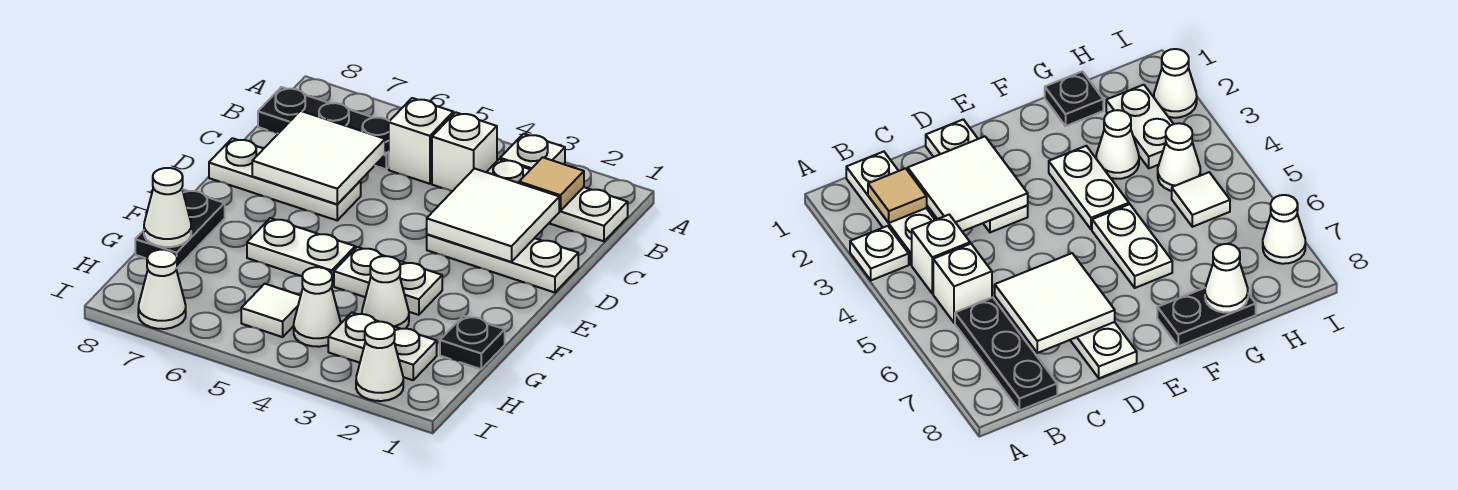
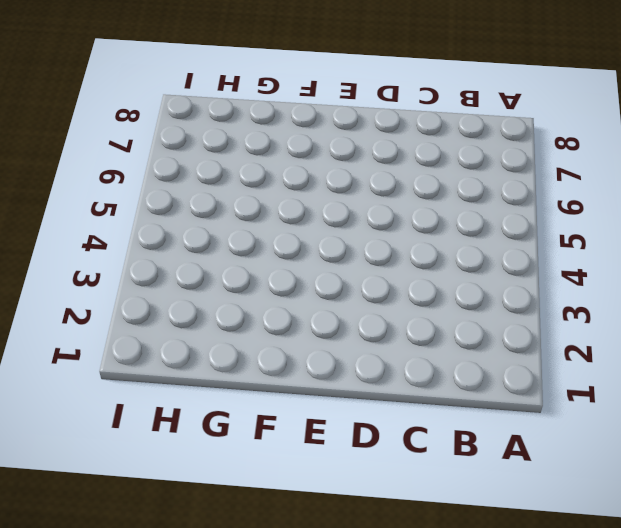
none -> white plate A3 level 1
none -> white plate B1:B3 level 1
none -> white brick B4 level 1

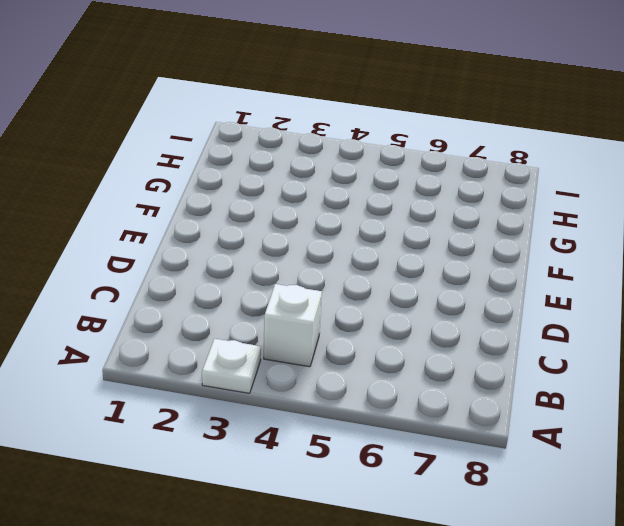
none -> white plate B1:B3 level 1
none -> white brick B5 level 1
none -> black plate B6:B8 level 1

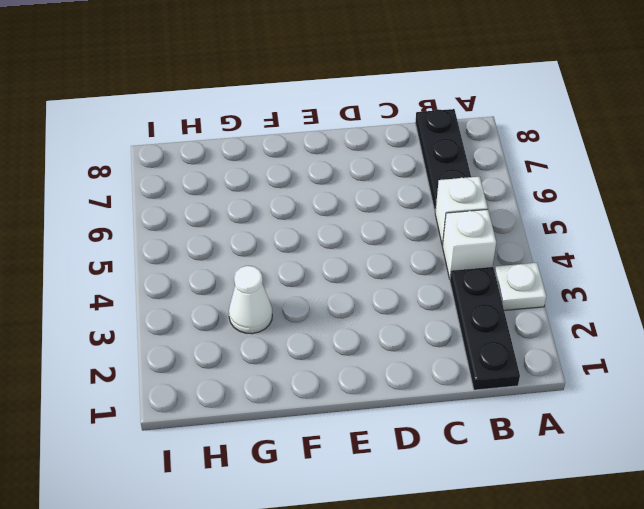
black plate B1:B3 level 1 -> white plate B1:B3 level 1
none -> white plate D1:D3 level 1
none -> white plate D6:D8 level 1
none -> white plate F3:F4 level 1

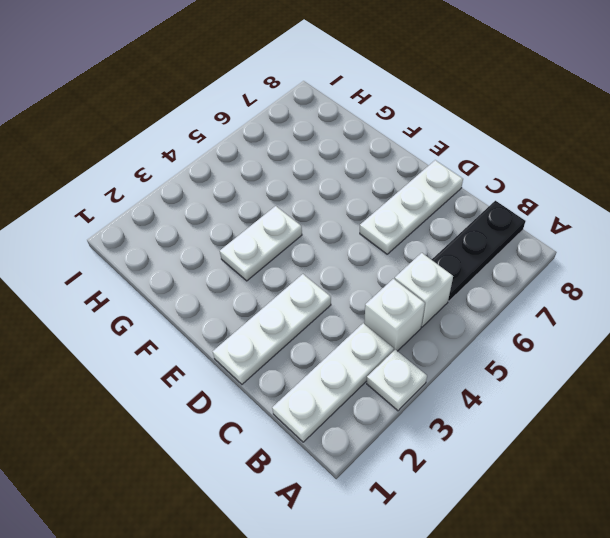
none -> white plate F5:F6 level 1
none -> black plate F8:G8 level 1
none -> black plate G1 level 1

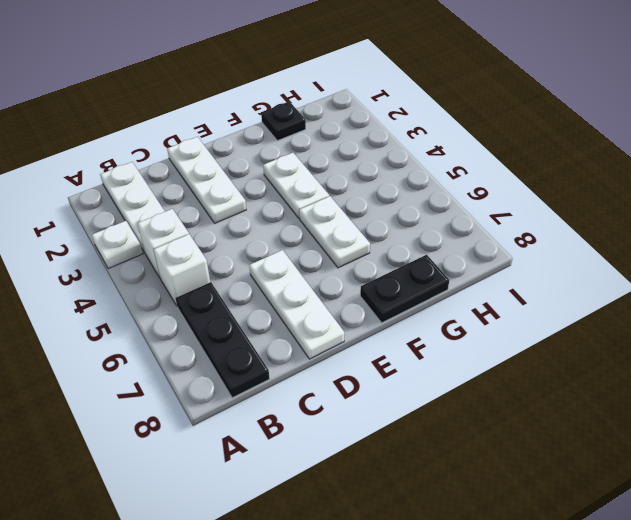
none -> white cone G3 level 1
none -> white plate H2:H3 level 1
none -> white cone H4 level 1

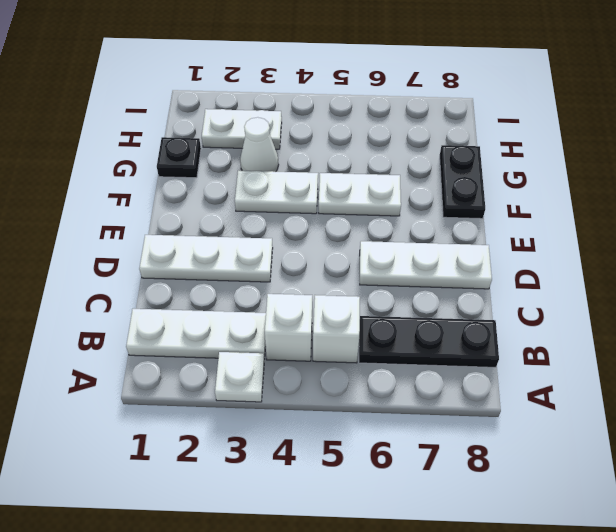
none -> white cone H4 level 1
none -> white tile H5 level 1
none -> white cone I2 level 1

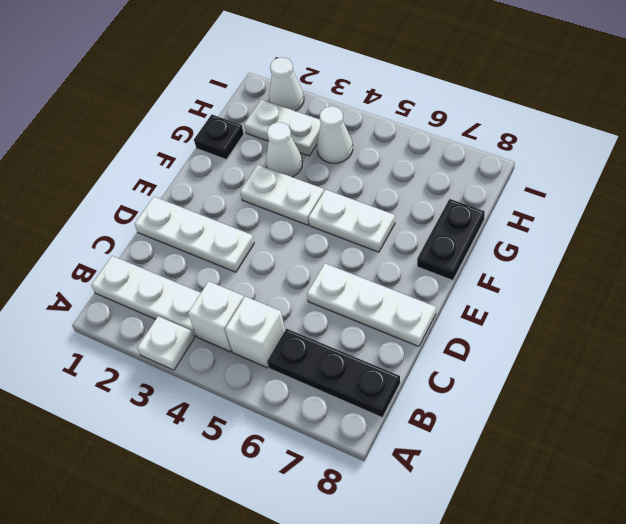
none -> white tile H5 level 1
none -> white cone I7 level 1
none -> tan tile B2 level 2

